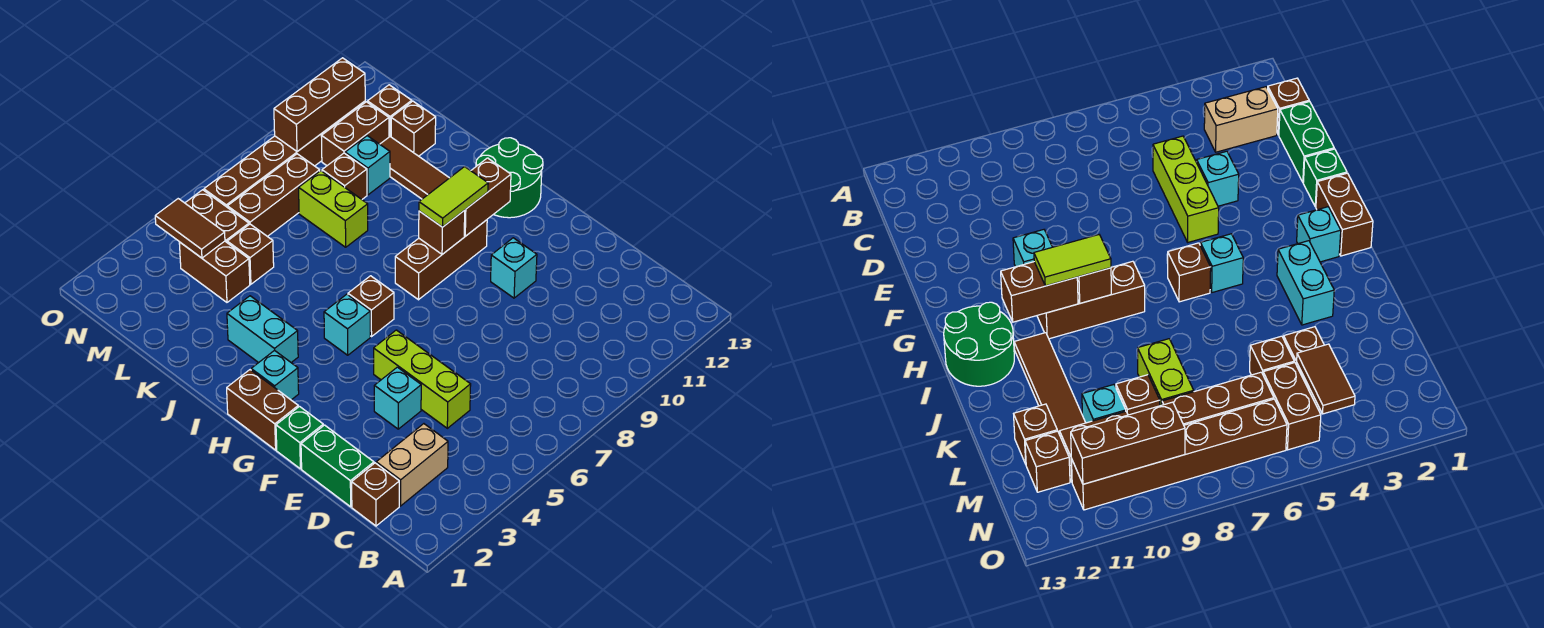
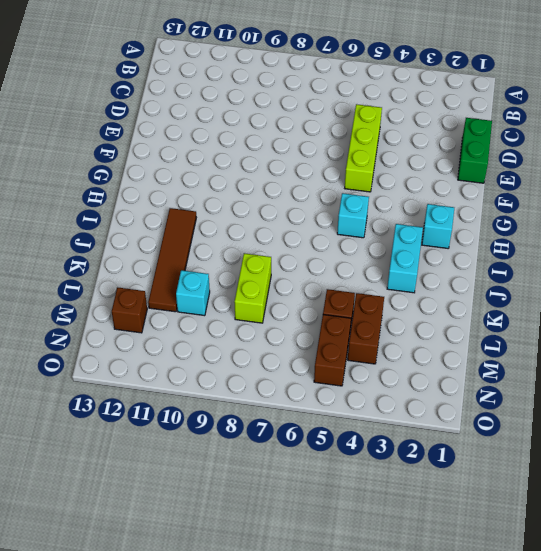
none -> brown brick C1 level 1
none -> tan brick C2:C3 level 1
none -> cyan brick E4 level 1
none -> green brick F1 level 1

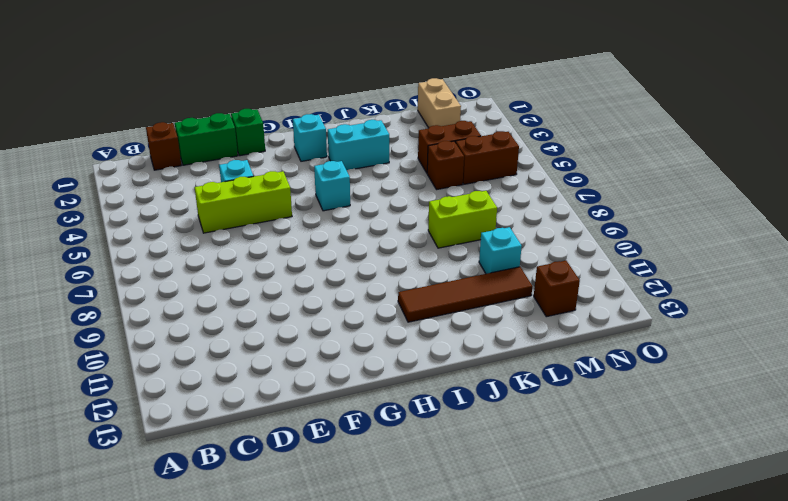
tan brick M1:M2 level 1 -> tan brick C2:C3 level 1
none -> cyan brick F10 level 1
none -> brown brick G1:H1 level 1
none -> brown brick H6 level 1
none -> brown brick H8:H10 level 1

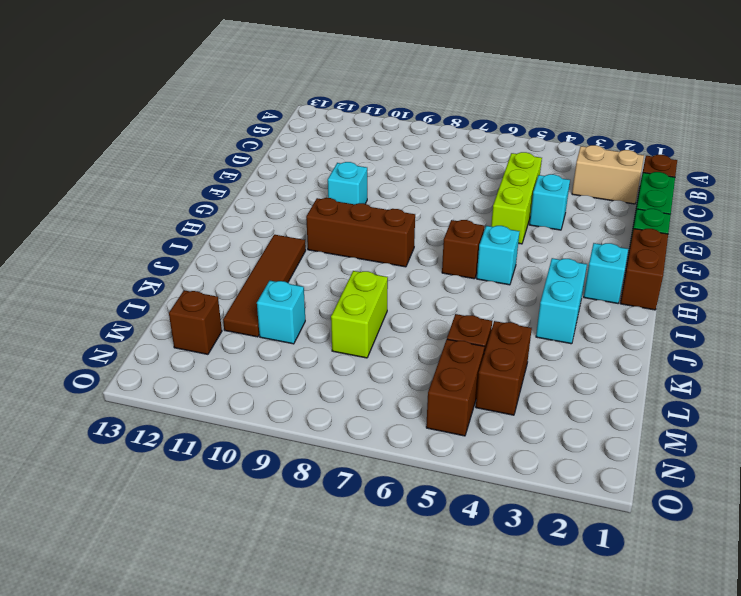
none -> green round brick H12:I13 level 1
none -> brown brick L9 level 1
none -> brown brick L12 level 1
none -> brown brick M6:M8 level 1

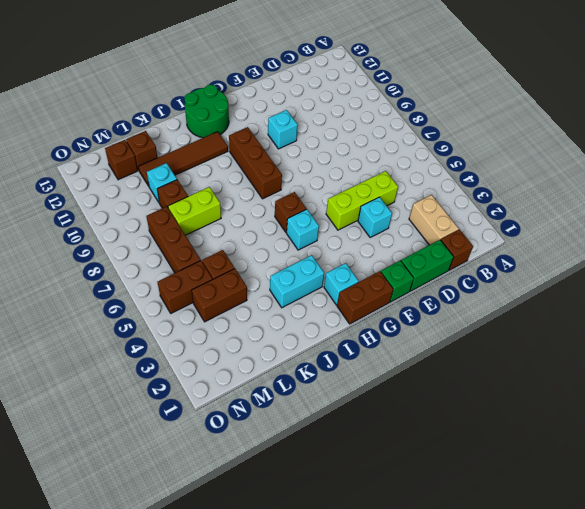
none -> brown brick M10:M11 level 1
none -> brown brick N6:N11 level 1
none -> brown brick H9 level 2
none -> brown brick H10:H11 level 2

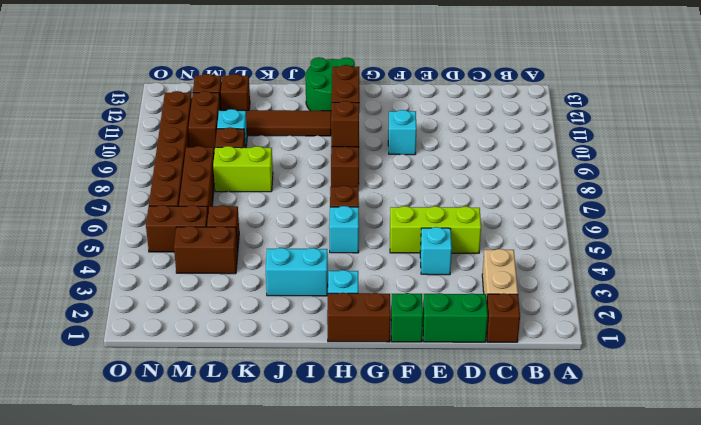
none -> brown tile M4:N4 level 2
none -> brown brick N9:N11 level 2
none -> lime tile H9:H10 level 3

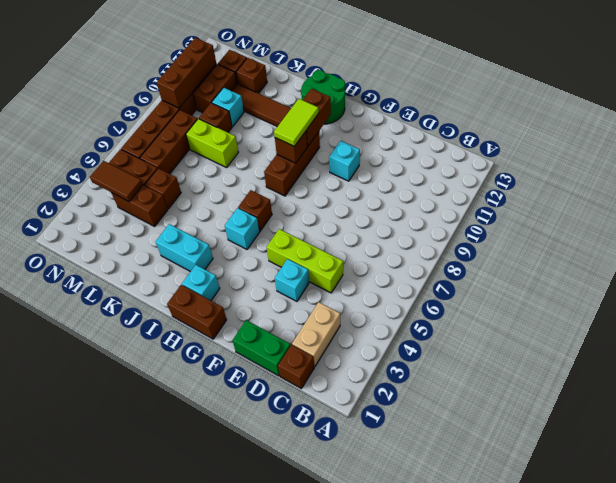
none -> green brick F1 level 1

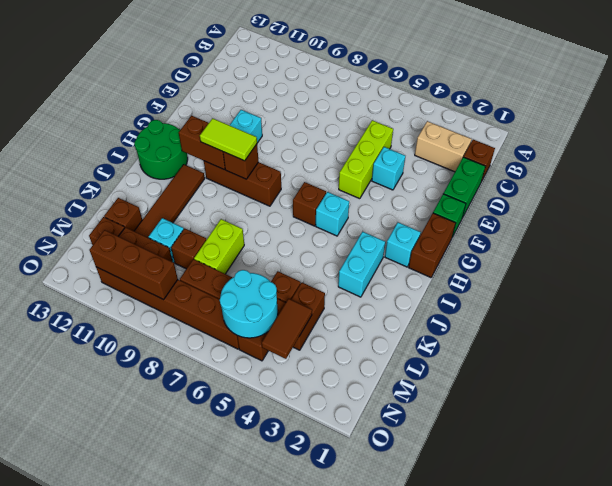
cyan round brick M5:N6 level 2 -> none

